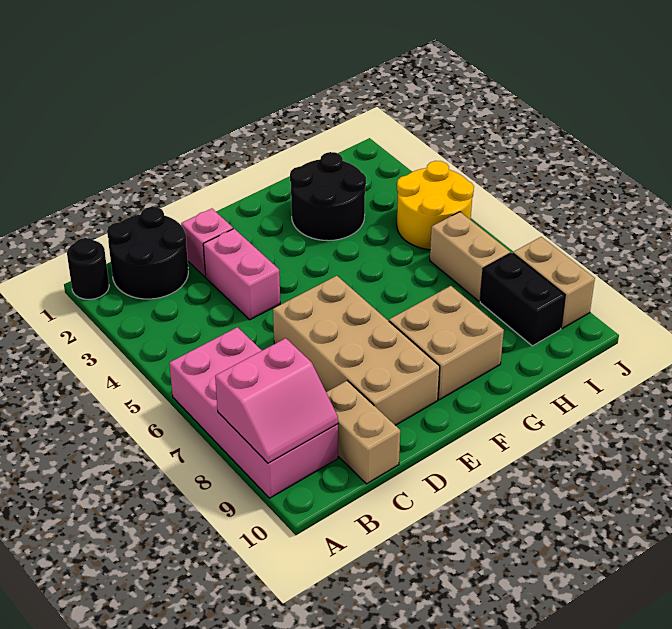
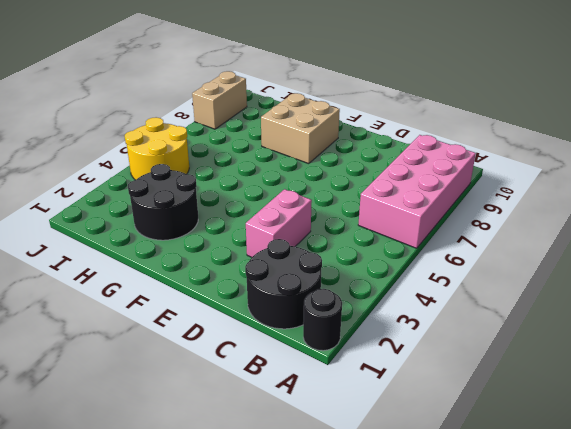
none -> tan brick C9:C10 level 1
none -> pink brick D2 level 1
none -> tan brick D6:E9 level 1

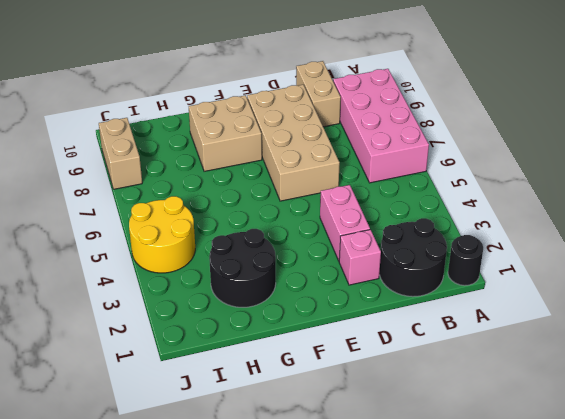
none -> tan brick I6:I7 level 1
none -> black brick I8:I9 level 1
none -> pink slope A8:B9 level 2 top 8

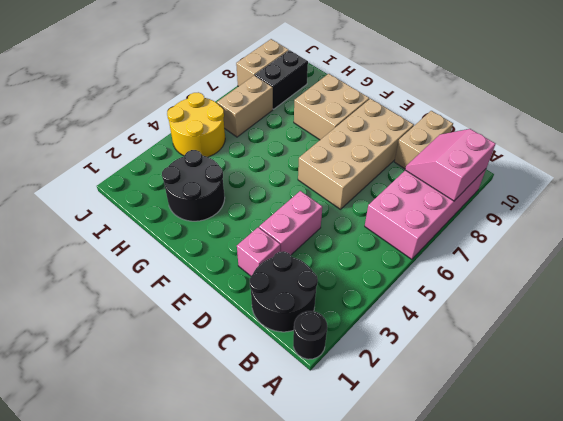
pink slope A8:B9 level 2 top A -> pink slope A8:B9 level 2 top 8

